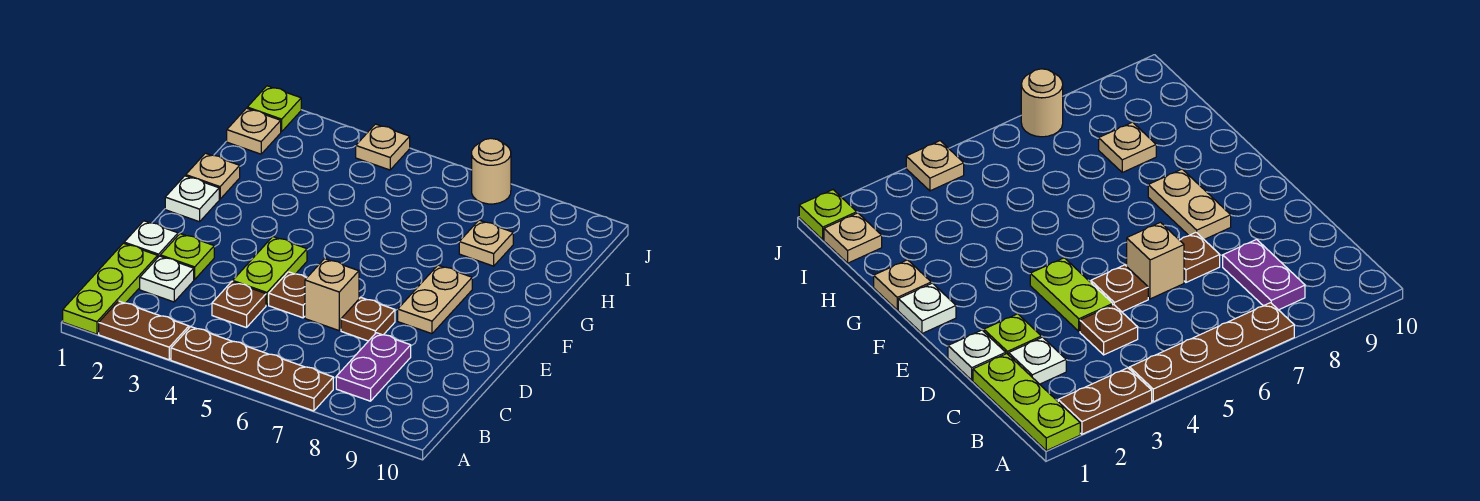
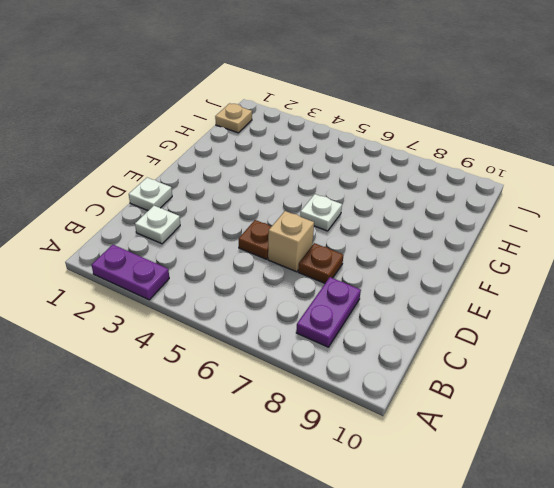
purple plate A2:A3 level 1 -> brown plate A2:A3 level 1
white plate F6 level 1 -> white plate F1 level 1
none -> lime plate A1:C1 level 1
none -> brown plate A4:A7 level 1
none -> brown plate C4 level 1

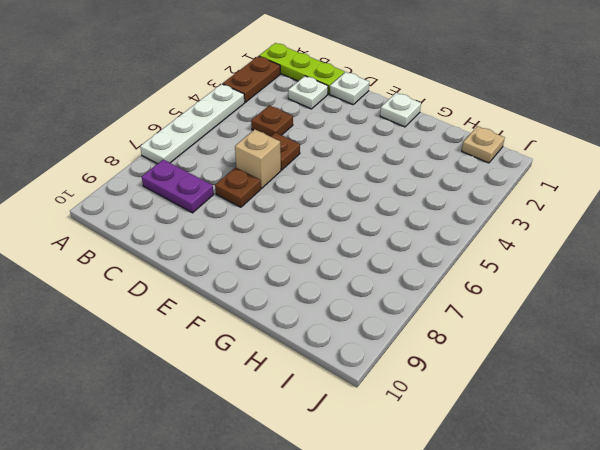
white plate A4:A7 level 1 -> brown plate A4:A7 level 1
none -> lime plate D2 level 1
none -> lime plate D4:E4 level 1
none -> tan plate E8:F8 level 1

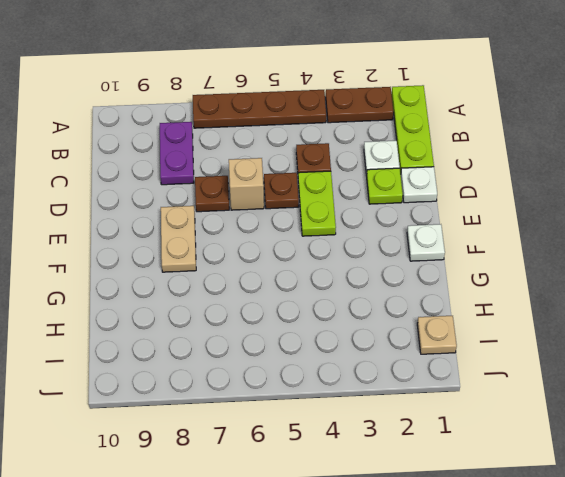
none -> tan plate G1 level 1
none -> tan plate H8 level 1
none -> lime plate J1 level 1

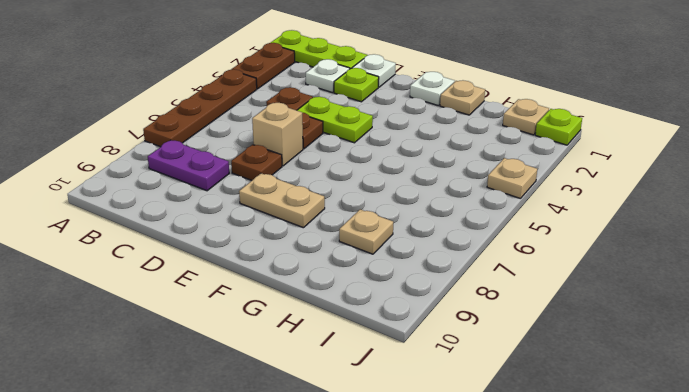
none -> tan round brick J7 level 1

